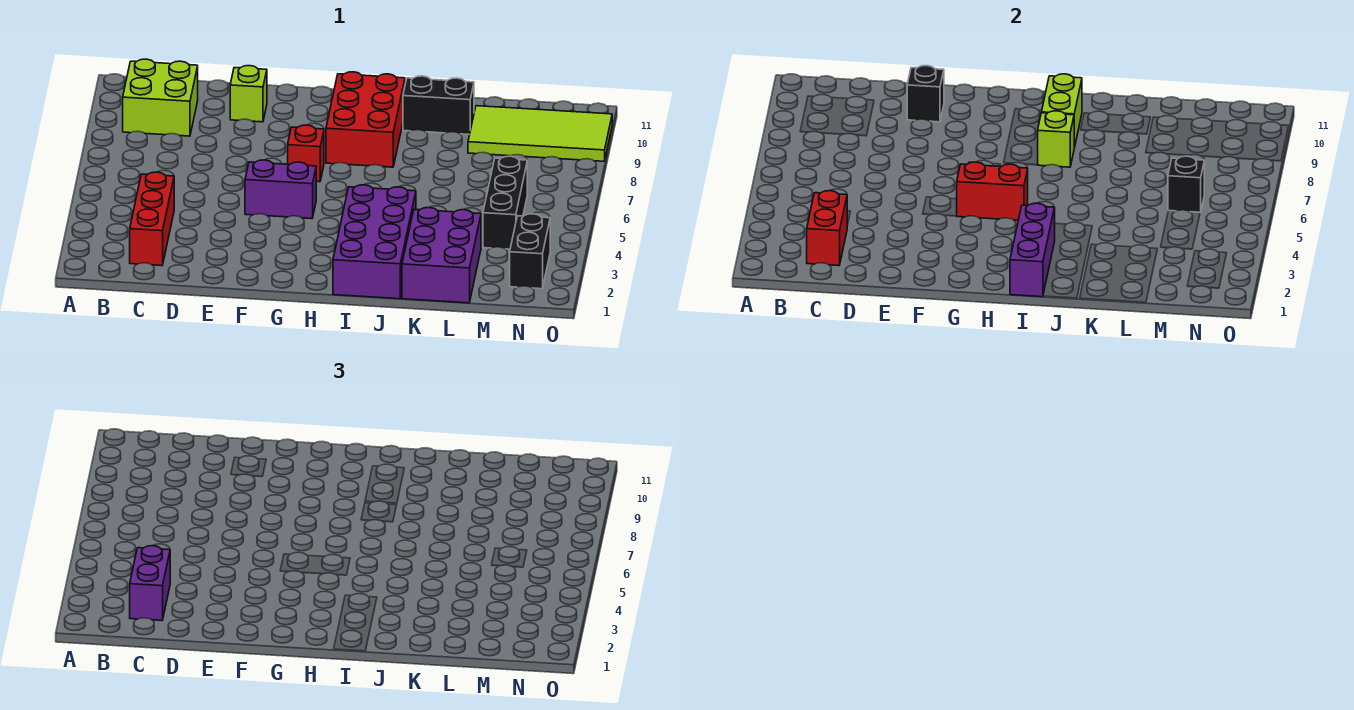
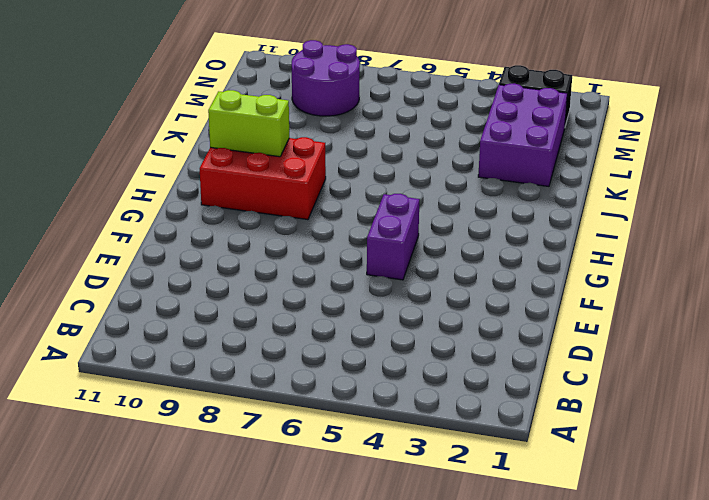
purple brick K2:M3 level 1 -> purple brick K1:L3 level 1
purple round brick M8:N9 level 1 -> lime tile L9:O10 level 1
none -> lime brick B9:C10 level 1
none -> red brick C2:C4 level 1
none -> lime brick E10 level 1

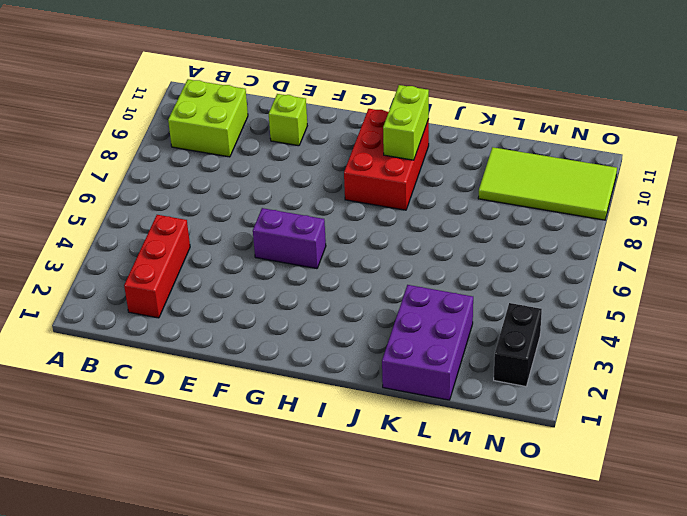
none -> red brick G7 level 1
none -> purple brick I1:J4 level 1
none -> black brick J10:K10 level 1

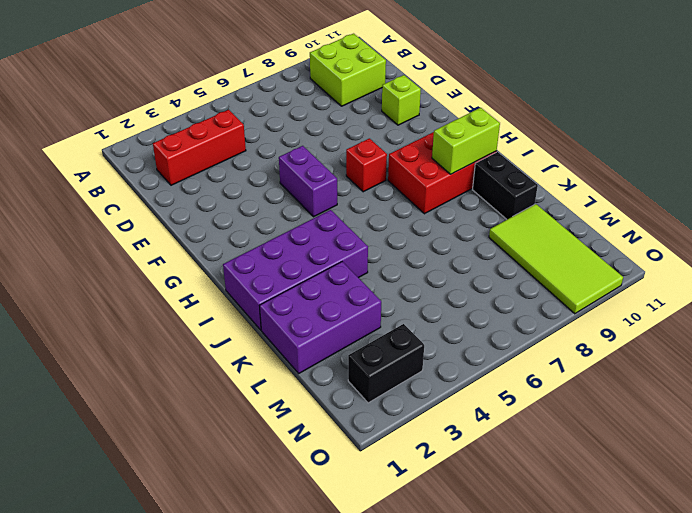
none -> black brick M4:M6 level 1
none -> red brick C2:C3 level 2
none -> black brick E10 level 2

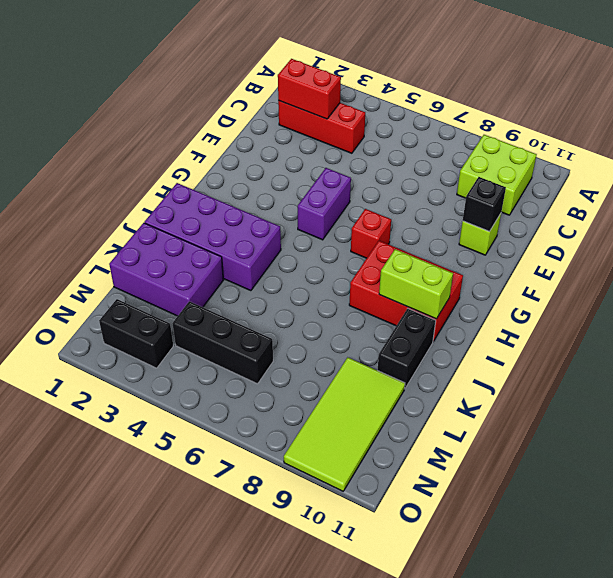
none -> red brick G5:H5 level 2
none -> purple brick I1:I3 level 2
none -> lime brick I8 level 2

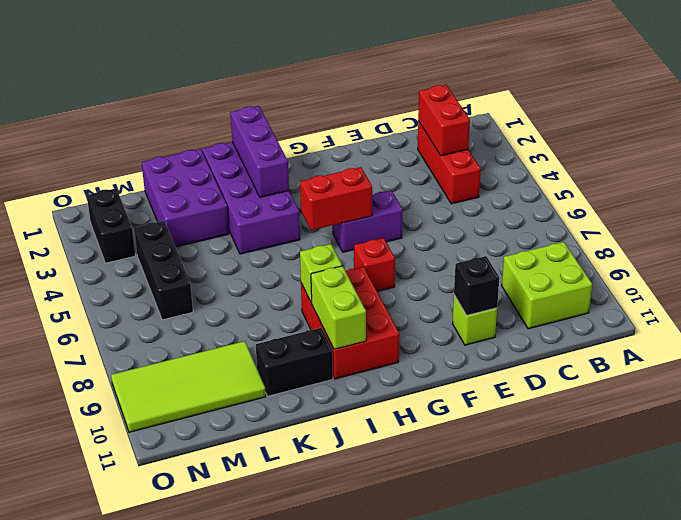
none -> black brick M6 level 2
none -> purple brick C2:C3 level 3

